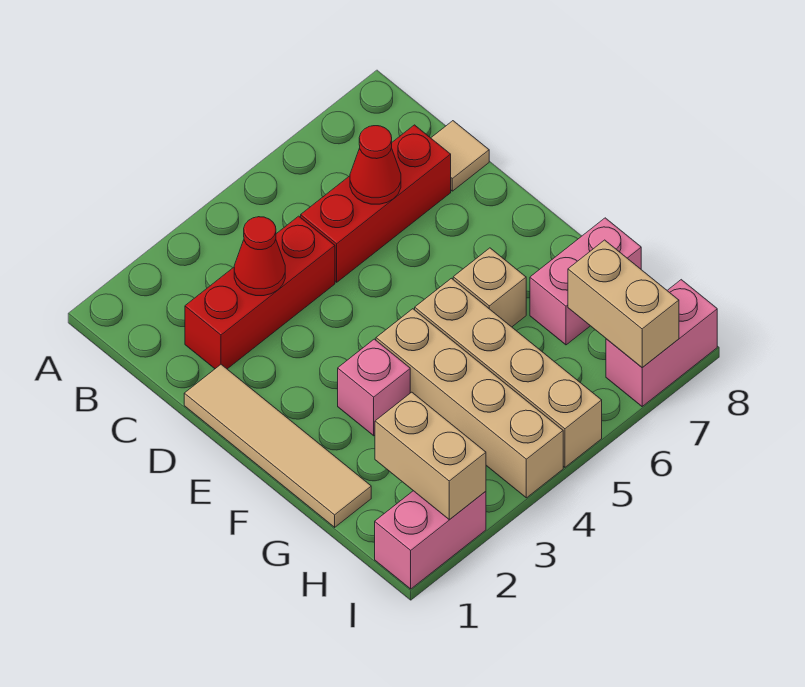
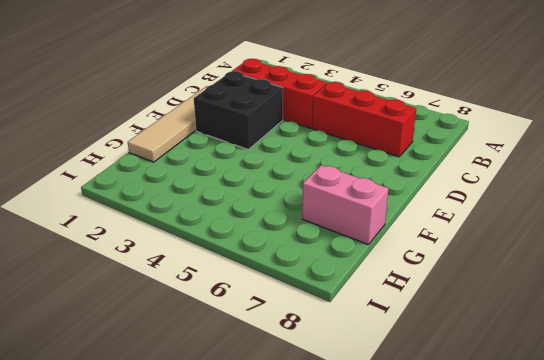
black brick D2:E3 level 1 -> none
none -> tan tile C8 level 1
none -> pink brick F3 level 1
none -> tan brick F4:I4 level 1

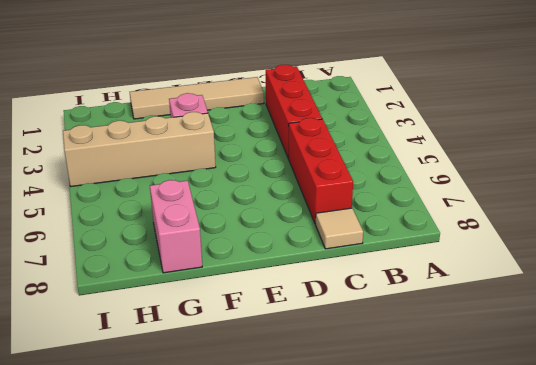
none -> tan brick F5:I5 level 1
none -> tan brick F6 level 1
none -> pink brick I1:I2 level 1

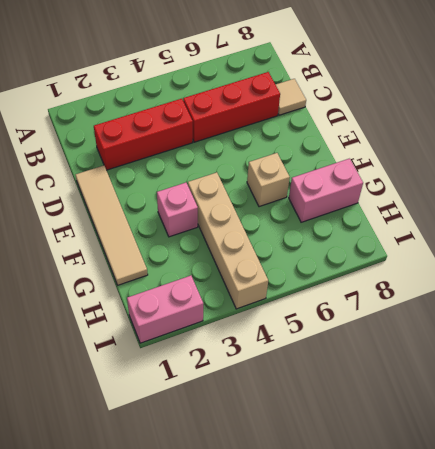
none -> tan brick F5:I5 level 1
none -> pink brick I7:I8 level 1
none -> red cone C3 level 2

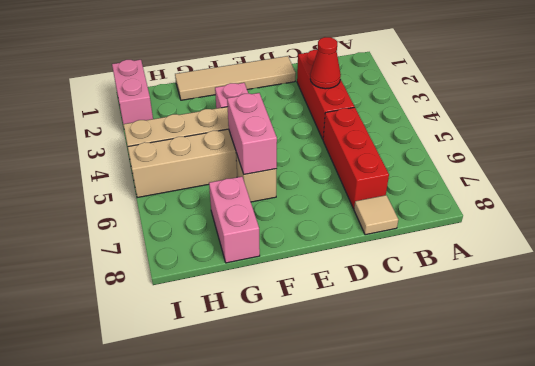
pink brick F5:F6 level 2 -> pink brick I7:I8 level 1
none -> red cone C6 level 2
none -> tan brick H2:I2 level 2
none -> tan brick H7:I7 level 2

